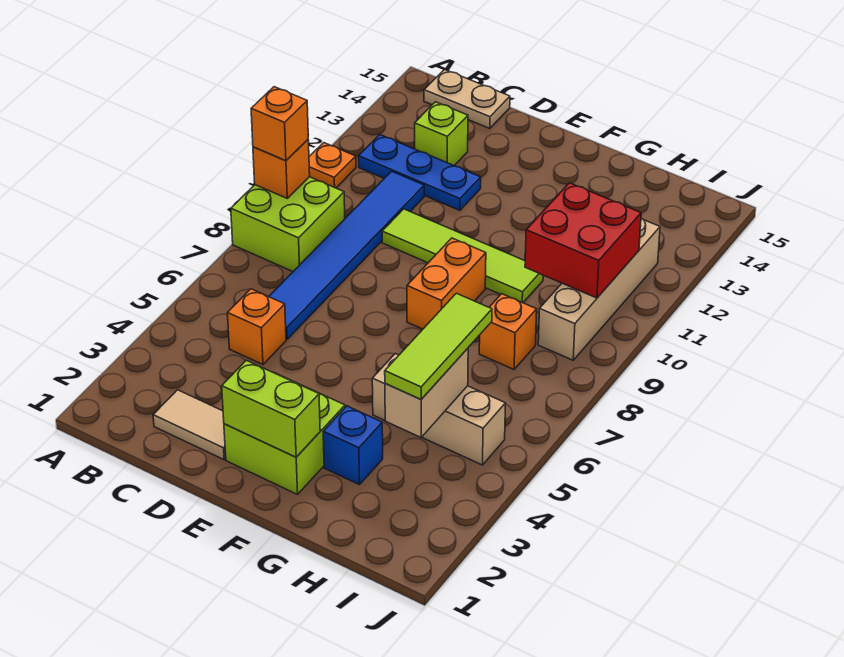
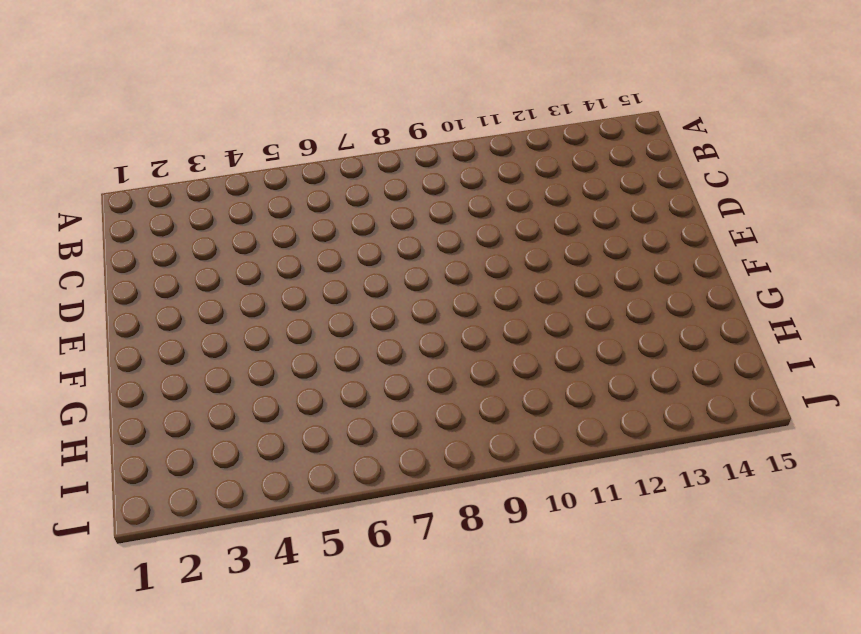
none -> lime brick A8:B9 level 1
none -> orange plate A11 level 1
none -> blue plate B12:D12 level 1

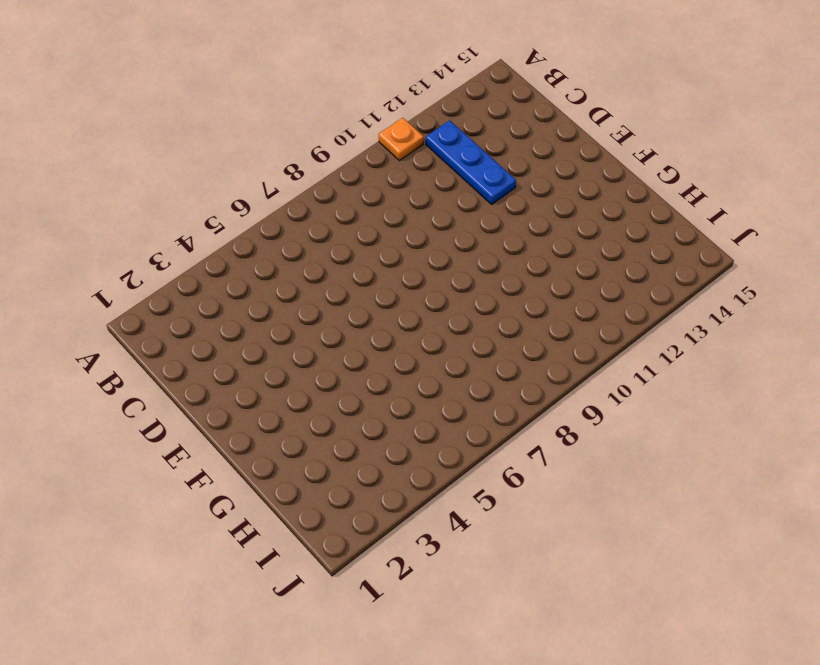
none -> lime brick A8:B9 level 1
none -> tan plate B15:C15 level 1
none -> tan tile C2:D2 level 1

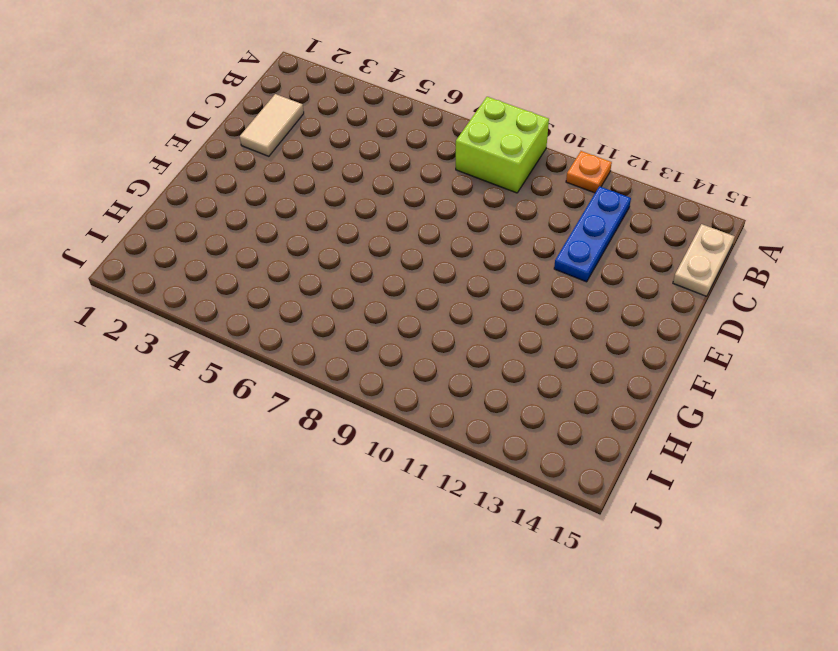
none -> orange brick C5 level 1
none -> blue tile C6:C11 level 1
none -> lime brick C13 level 1

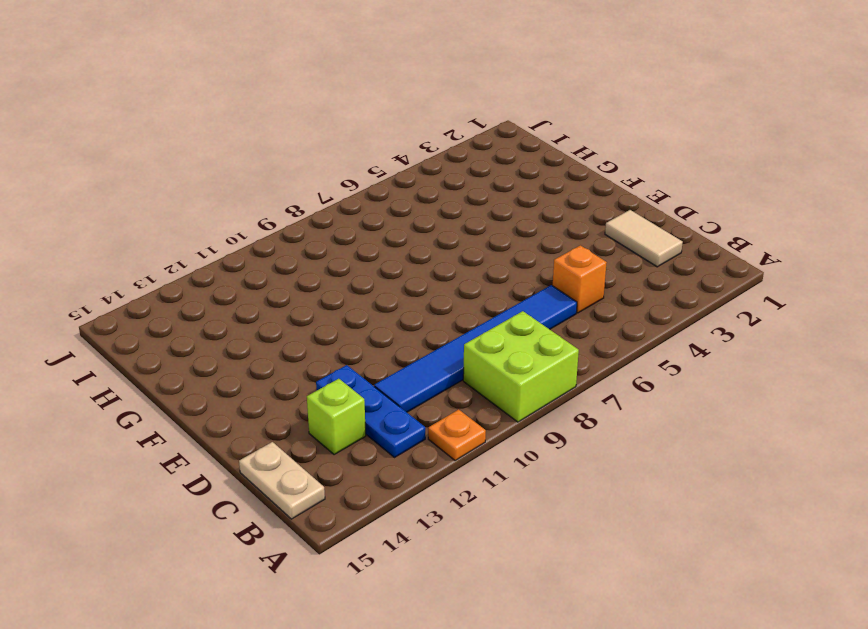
none -> lime tile D10:G10 level 1
none -> lime brick E2:F3 level 1
none -> orange brick F8:F9 level 1

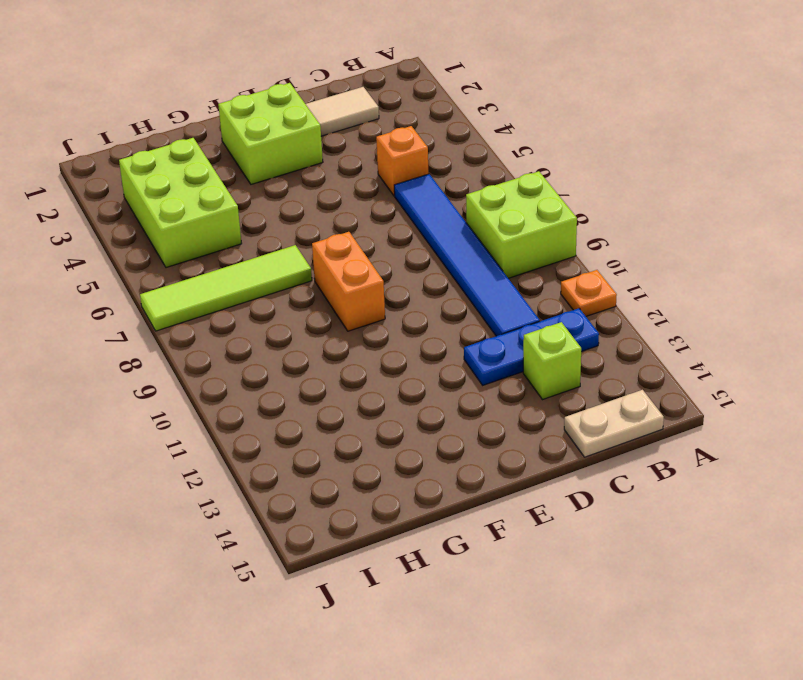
lime tile G7:J7 level 1 -> lime tile D10:G10 level 1
lime brick H3:I5 level 1 -> tan brick G5:I5 level 1
none -> blue brick G3 level 1
none -> orange brick H8 level 1
none -> tan brick I9:I12 level 1

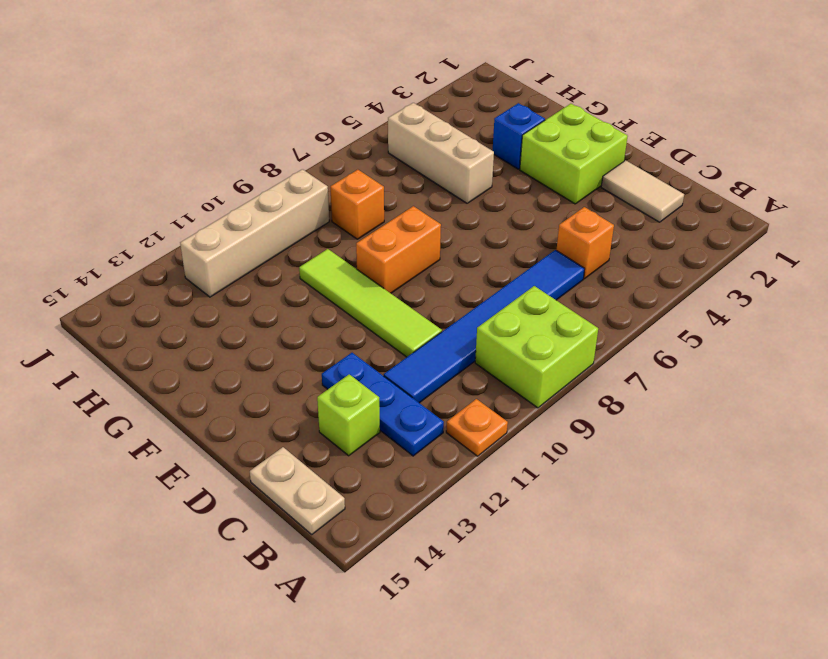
none -> orange brick A9 level 2
none -> lime brick E2:F2 level 2
none -> tan brick H4:H5 level 2

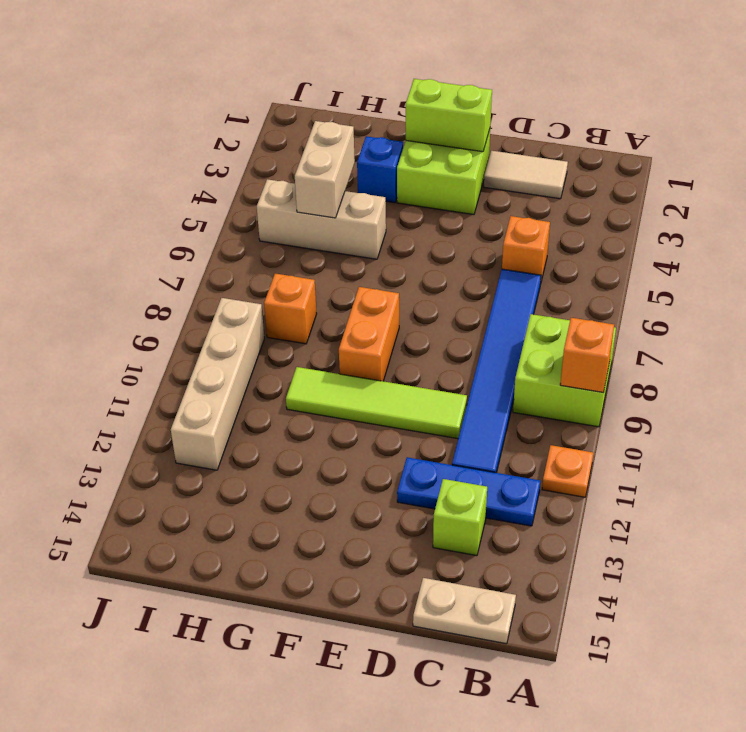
none -> red brick H10:I11 level 2
none -> orange brick A9 level 3
none -> lime tile H4:H6 level 3

